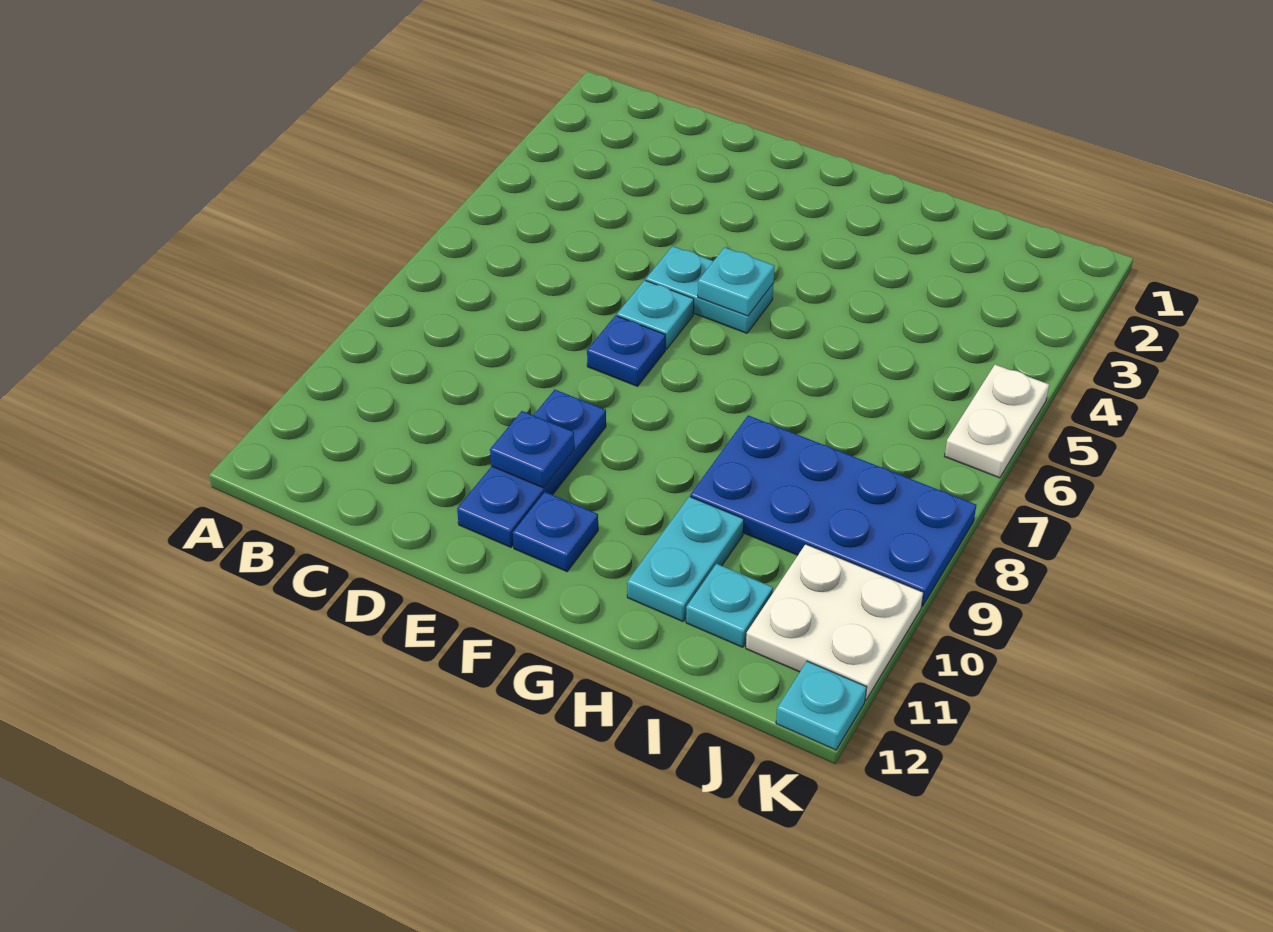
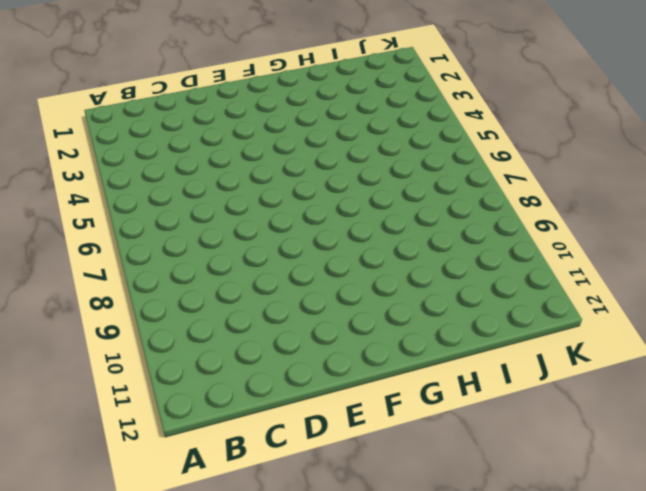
none -> cyan plate E5:F5 level 1
none -> cyan plate E6 level 1
none -> blue plate E7 level 1

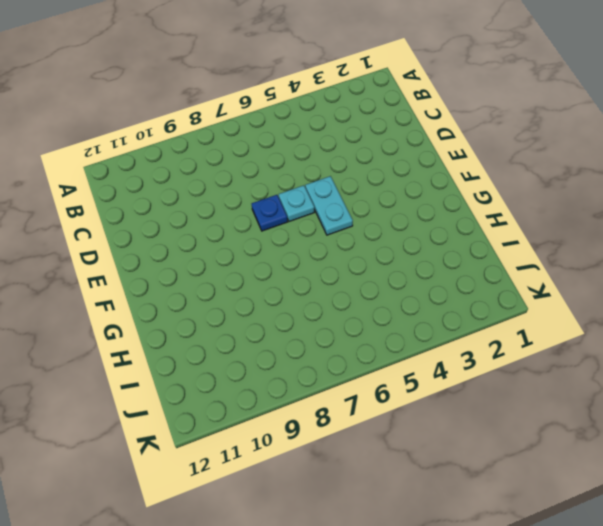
none -> blue plate E9:E11 level 1
none -> blue plate F11 level 1
none -> blue plate H8:K9 level 1

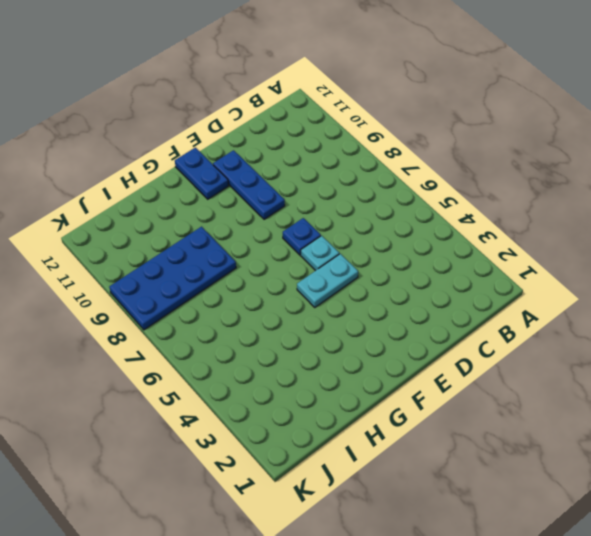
blue plate F11:F12 level 1 -> blue plate F11 level 1
none -> cyan plate H10:H11 level 1
none -> cyan plate I11 level 1
none -> white plate J10:K11 level 1

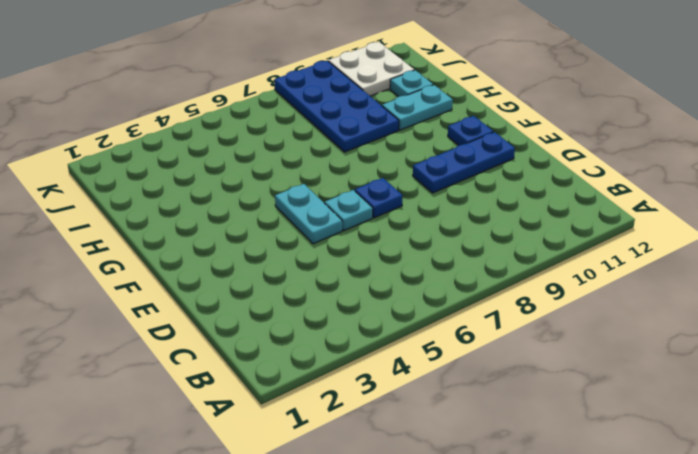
none -> white plate K5:K6 level 1
none -> cyan plate K12 level 1
none -> blue plate E10 level 2

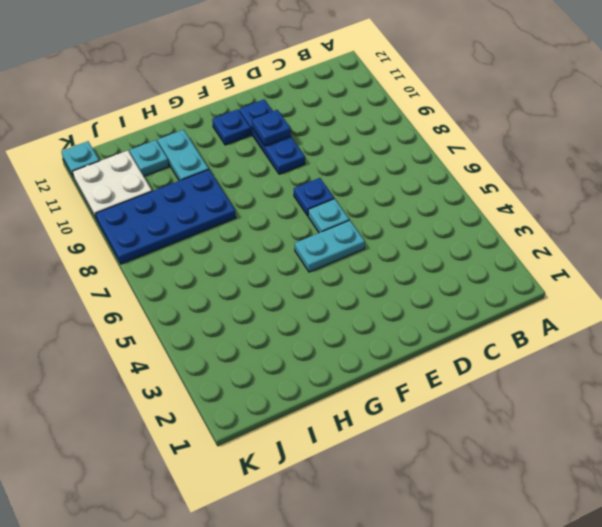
none -> white plate K5:K6 level 1
none -> cyan plate F5 level 2

